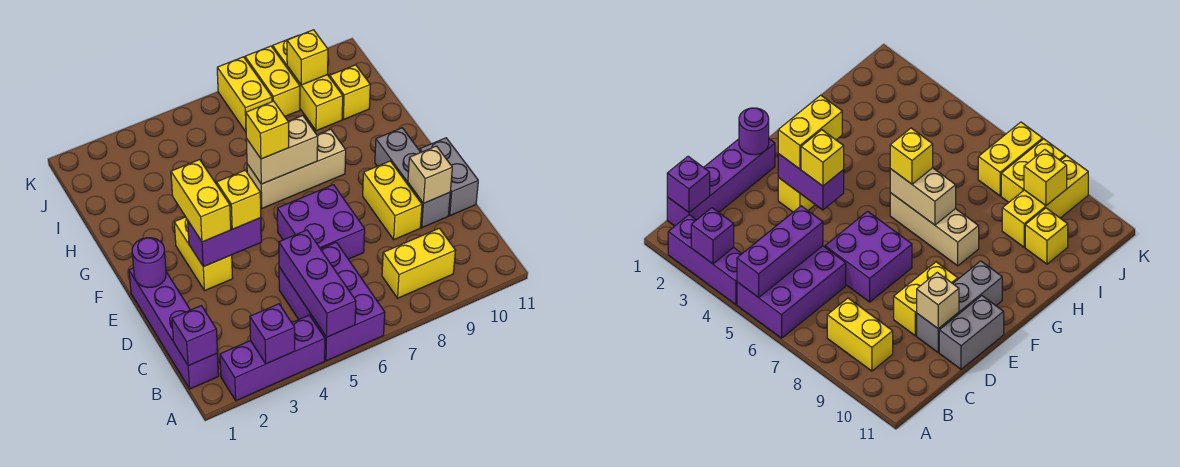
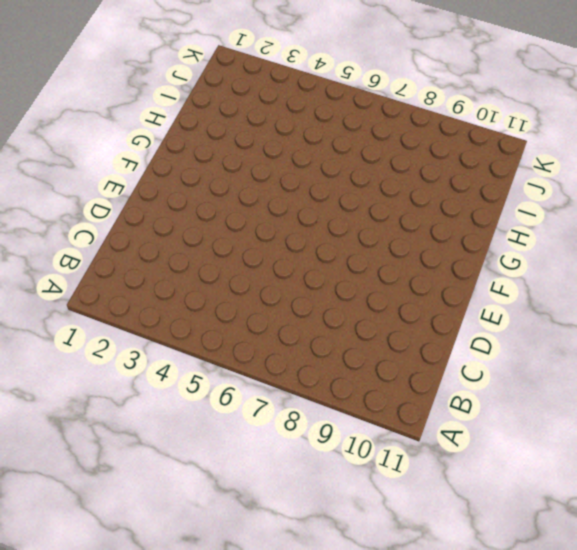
none -> purple brick A2:A4 level 1
none -> purple brick A5:C6 level 1
none -> purple brick B1:E1 level 1

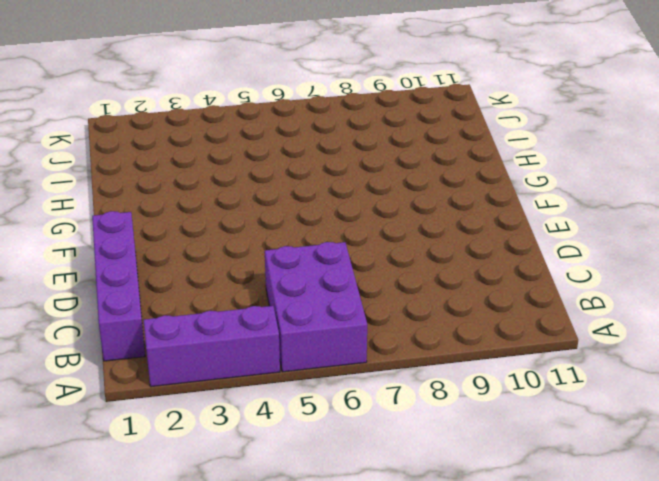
none -> yellow brick B8:B9 level 1
none -> purple brick D6:E7 level 1
none -> yellow brick D9:E9 level 1

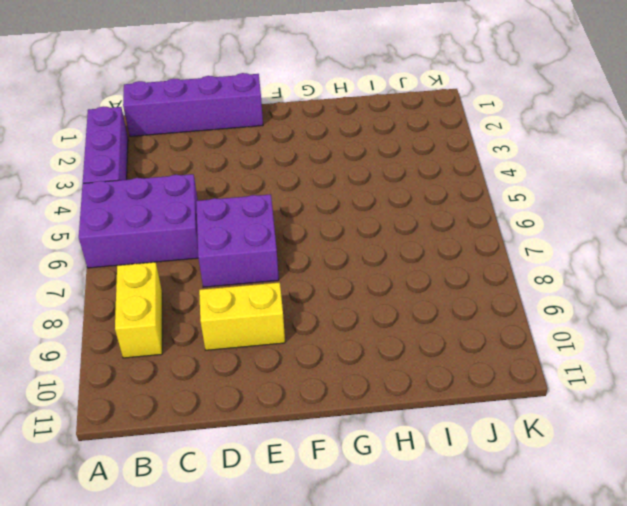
none -> grey brick D10:F10 level 1
none -> grey brick D11:E11 level 1
none -> yellow brick E3:F3 level 1

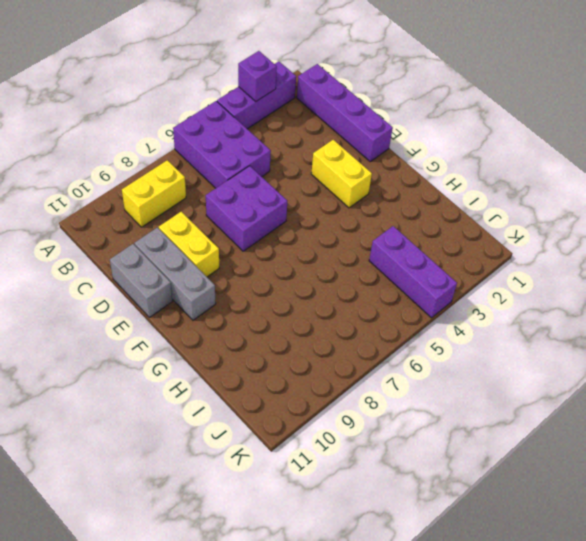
purple brick I4:K4 level 1 -> purple brick A5:C5 level 2
none -> tan brick G6:G8 level 1
none -> yellow brick I9:K9 level 1
none -> yellow brick I10 level 1

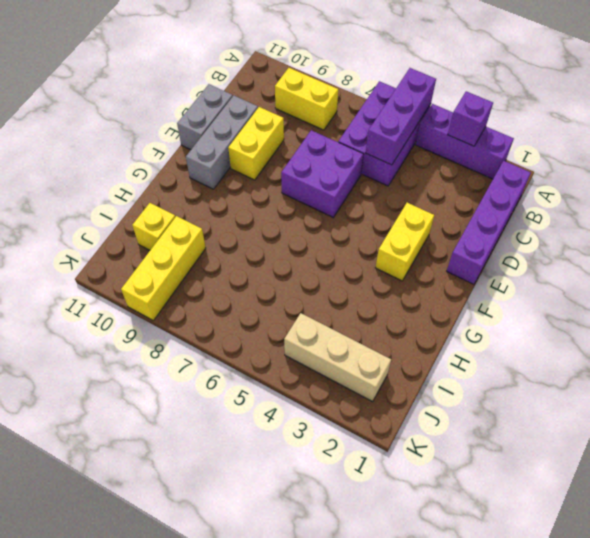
tan brick J2:J4 level 1 -> tan brick G6:G8 level 1
none -> yellow brick J7:K7 level 1
none -> yellow brick J8:K8 level 1
none -> purple brick B1 level 2

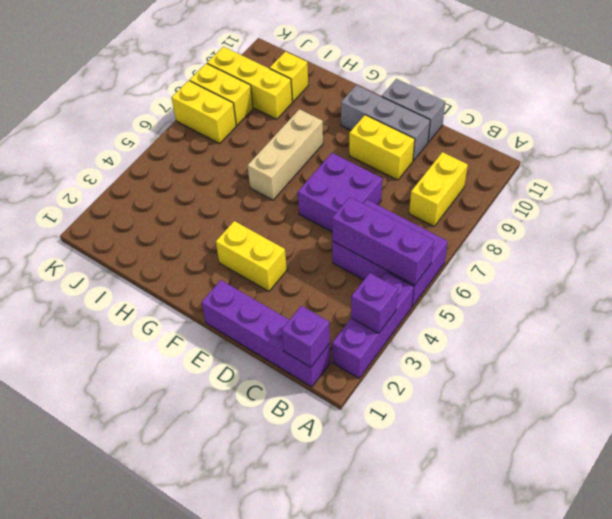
none -> tan brick D10 level 2
none -> purple round brick E1 level 2
none -> purple brick E3:E4 level 2

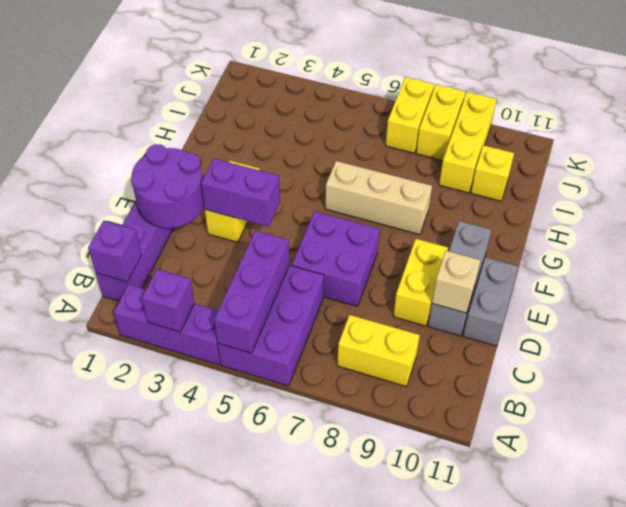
purple round brick D1:E2 level 2 -> purple round brick E1 level 2
none -> tan brick G6:G7 level 2
none -> yellow brick J9 level 2
none -> yellow brick E3:F3 level 3

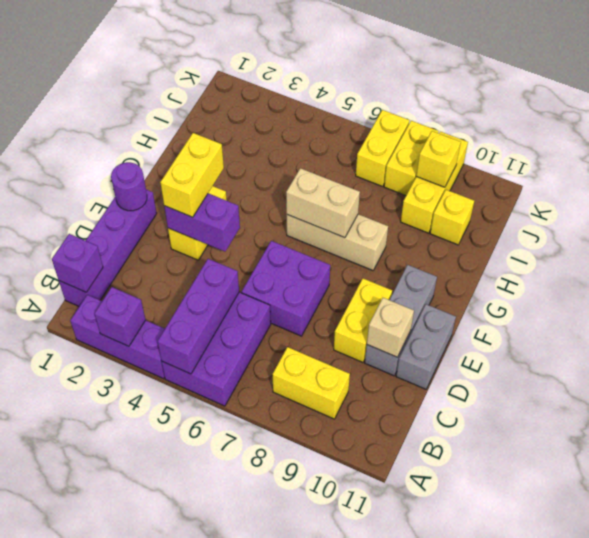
none -> yellow brick E4 level 3
none -> yellow brick G6 level 3

